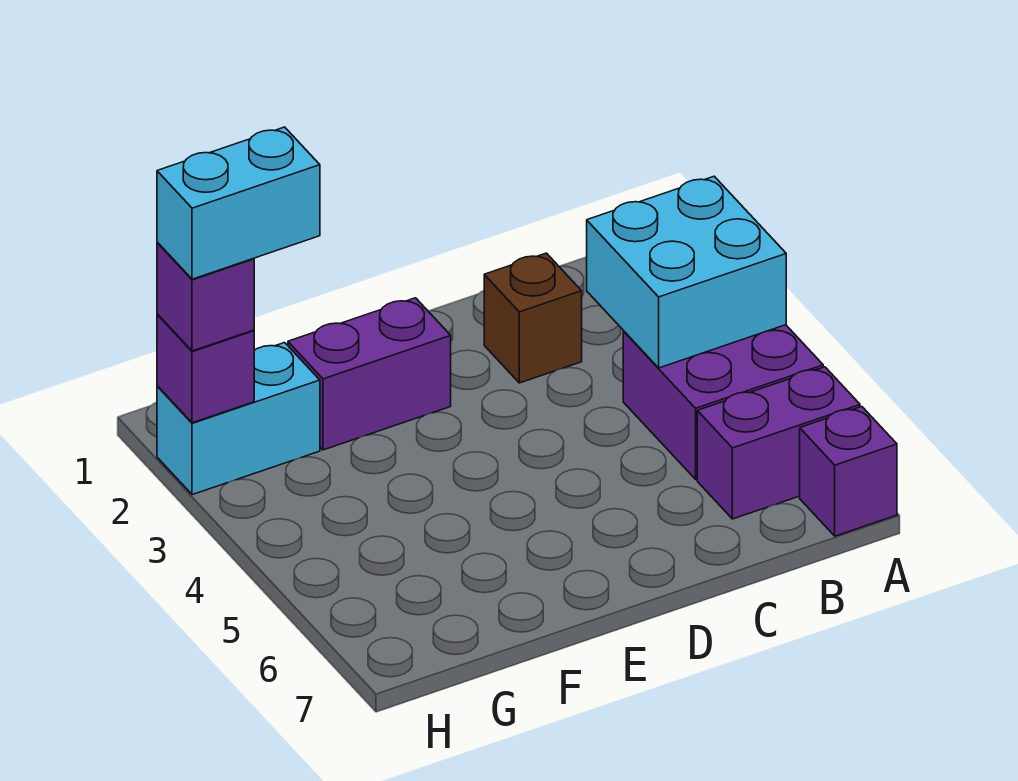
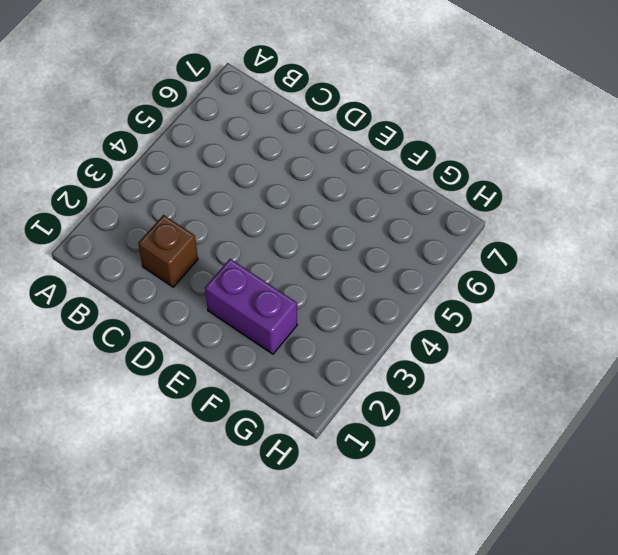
none -> purple brick A4:B5 level 1
none -> purple brick A6:B6 level 1

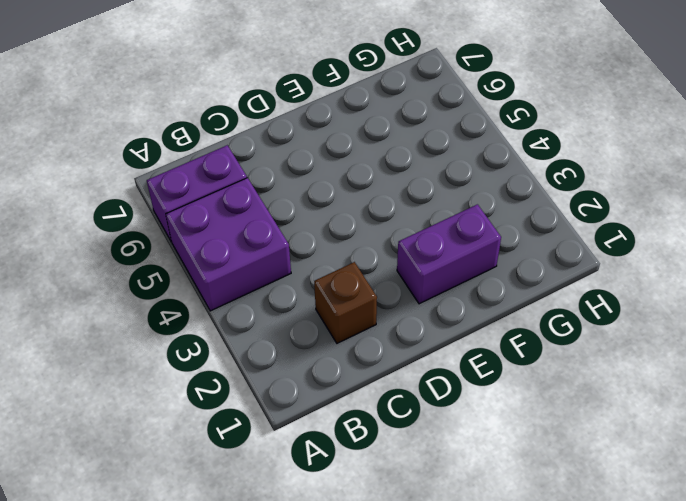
none -> purple brick A7 level 1
none -> cyan brick G2:H2 level 1

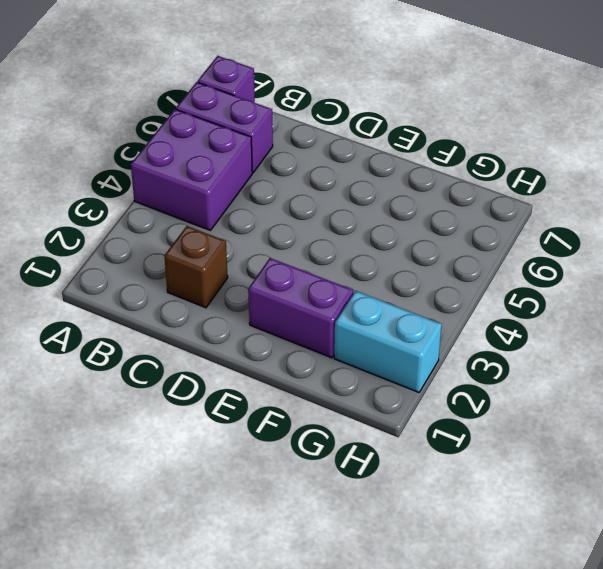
none -> cyan brick A3:B4 level 2
none -> purple brick H2 level 2

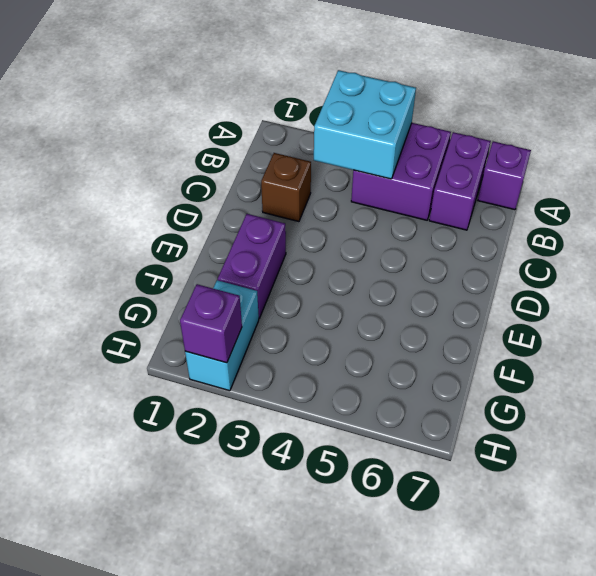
none -> purple brick H2 level 3
none -> cyan brick G2:H2 level 4

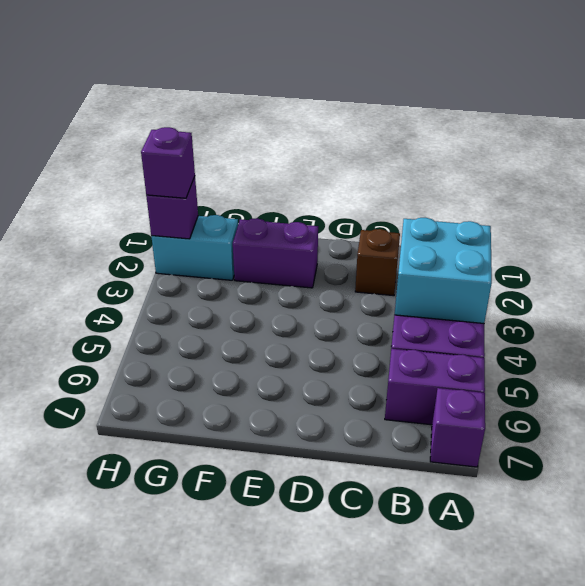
none -> cyan brick G2:H2 level 4

